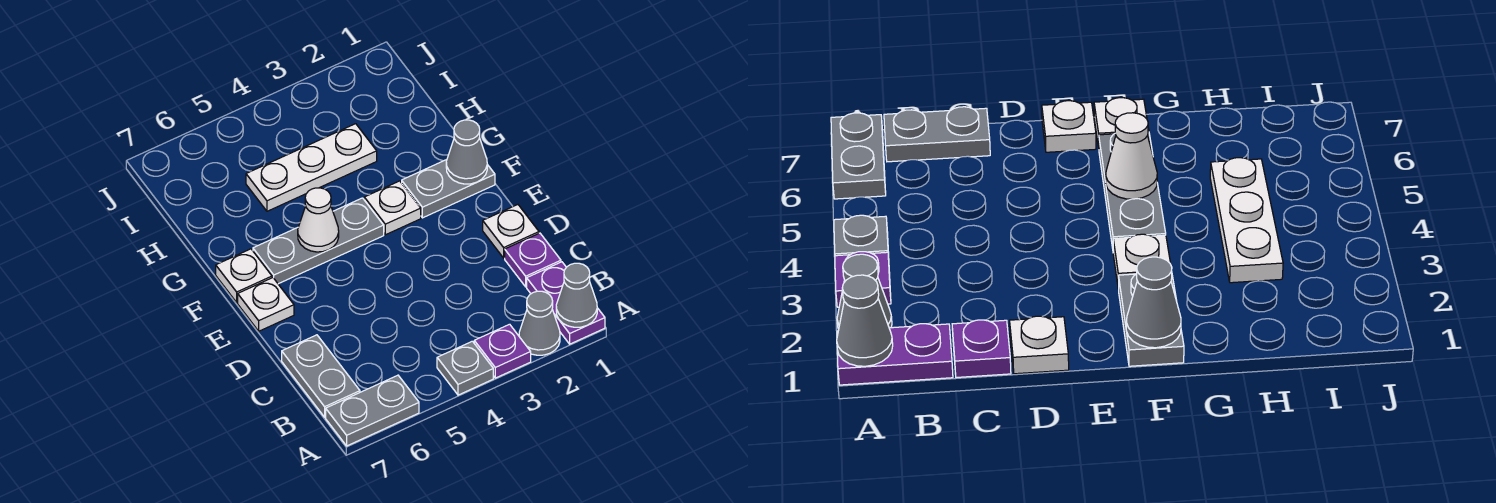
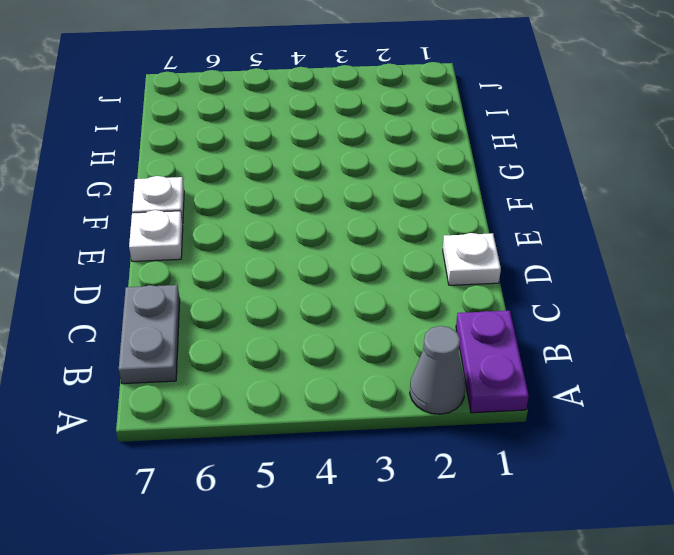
none -> purple plate A3 level 1
none -> grey plate A4 level 1
none -> grey plate A6:A7 level 1

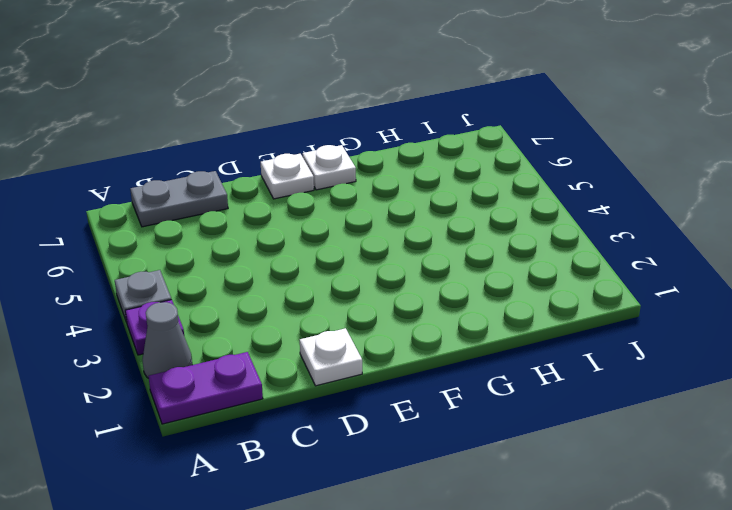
none -> grey plate A6:A7 level 1
none -> purple plate C1 level 1
none -> grey plate F1:F2 level 1

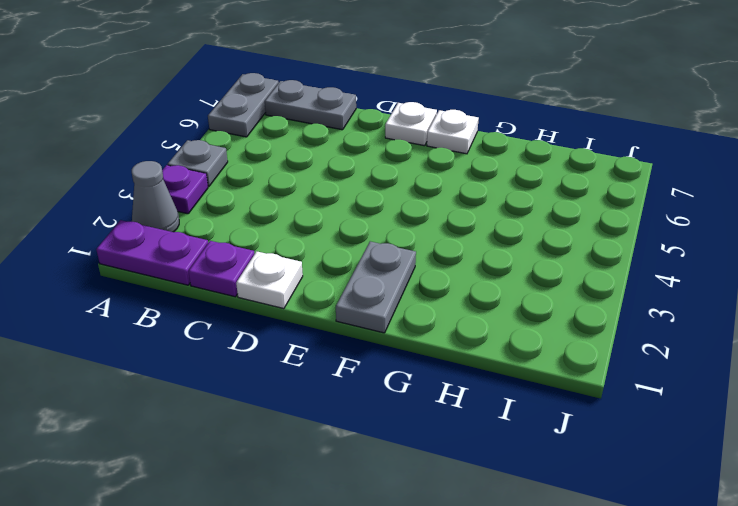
none -> white plate F3 level 1
none -> grey plate F4:F6 level 1
none -> white plate H3:H5 level 1

